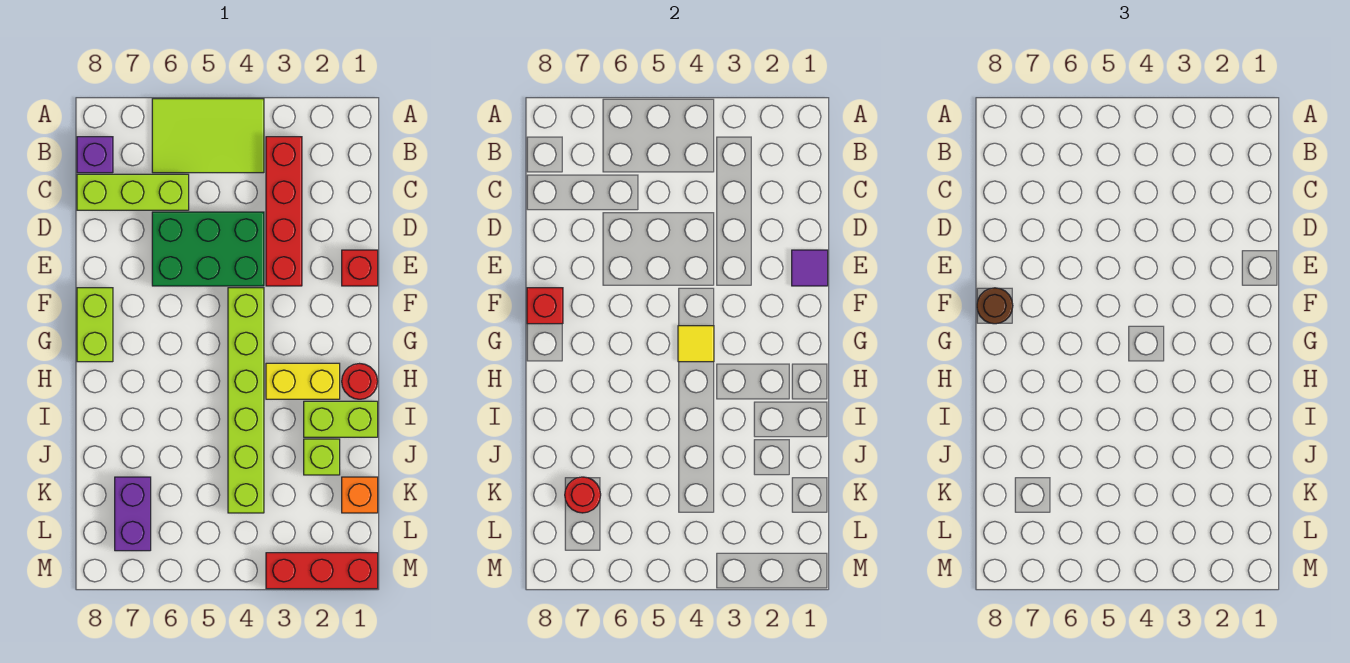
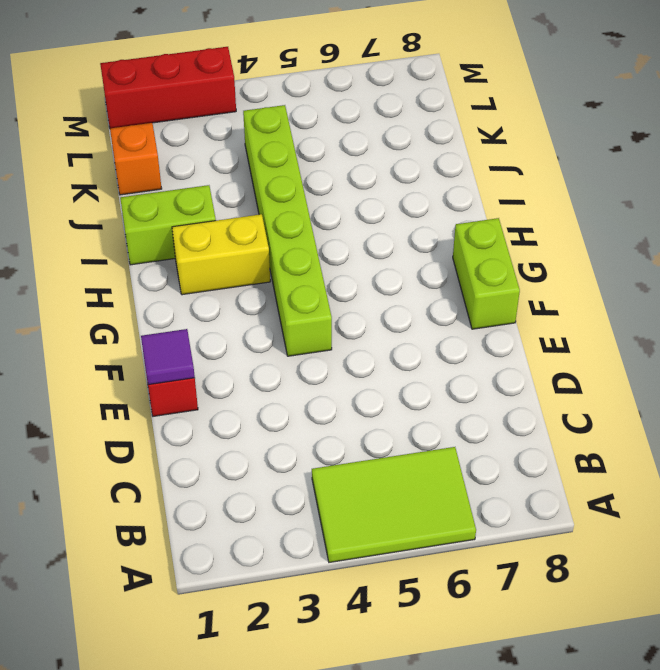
none -> red brick B3:E3 level 1
none -> purple brick B8 level 1
none -> lime brick C6:C8 level 1

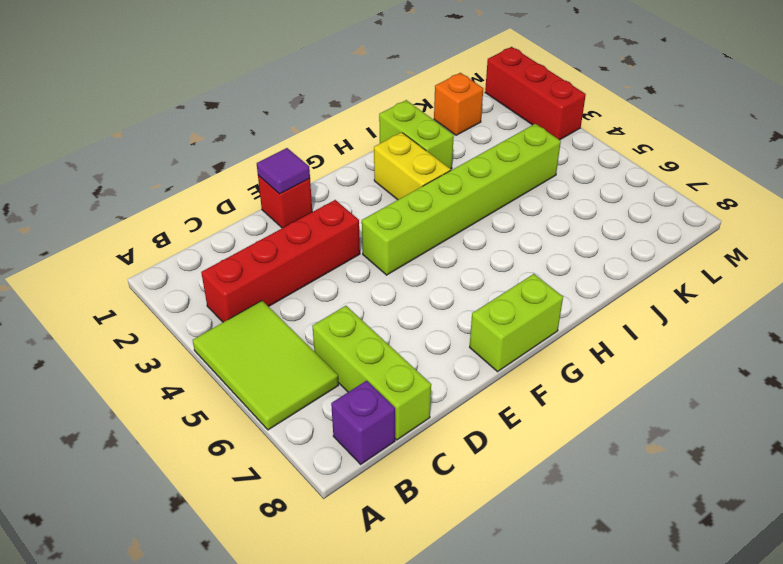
none -> green brick D4:E6 level 1
none -> red round brick H1 level 1
none -> lime brick J2 level 1

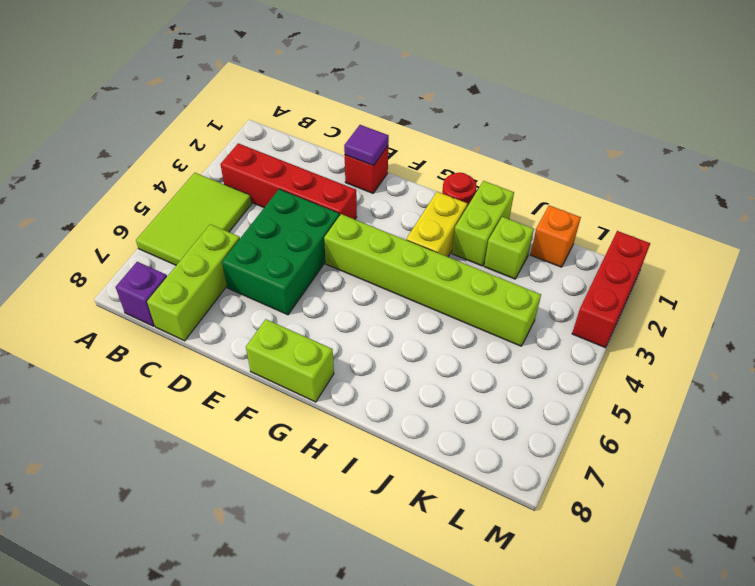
none -> purple brick K7:L7 level 1
none -> red brick F8 level 2
none -> yellow tile G4 level 2

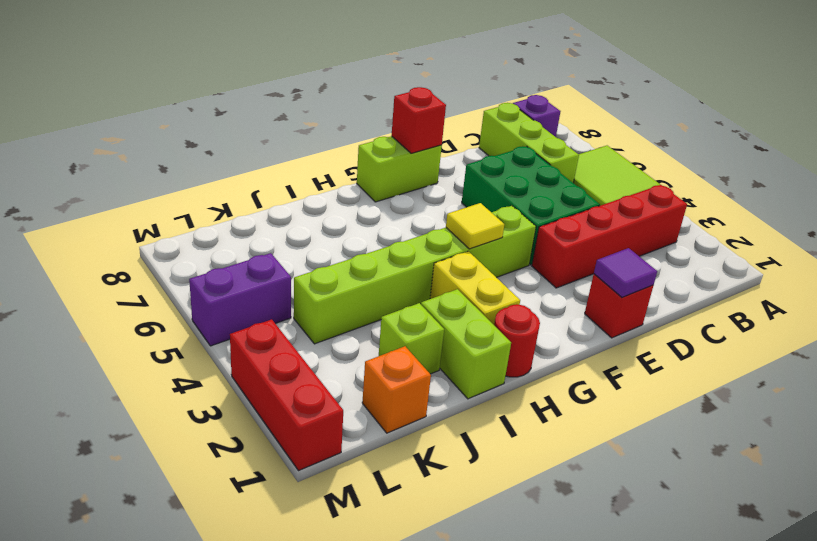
purple brick L5:M5 level 1 -> purple brick K7:L7 level 1
none -> red round brick K7 level 2
none -> brown round brick F8 level 3

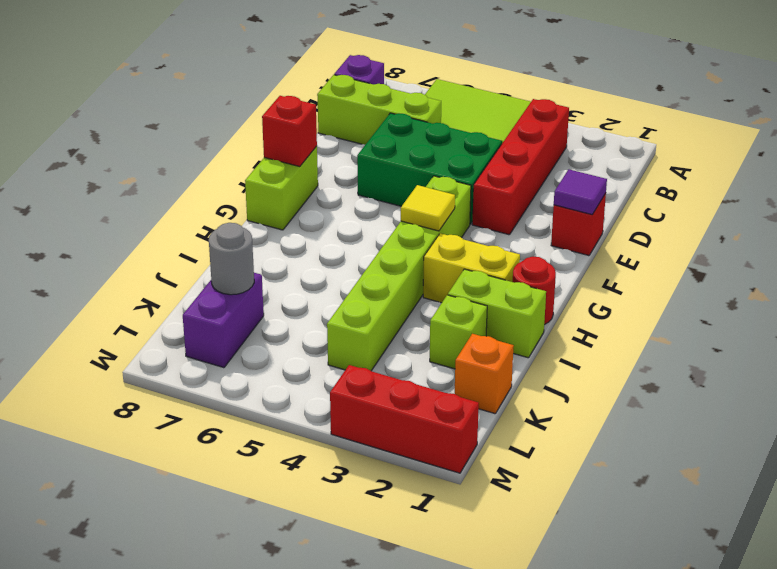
grey round brick K7 level 2 -> red round brick K7 level 2
none -> brown round brick F8 level 3

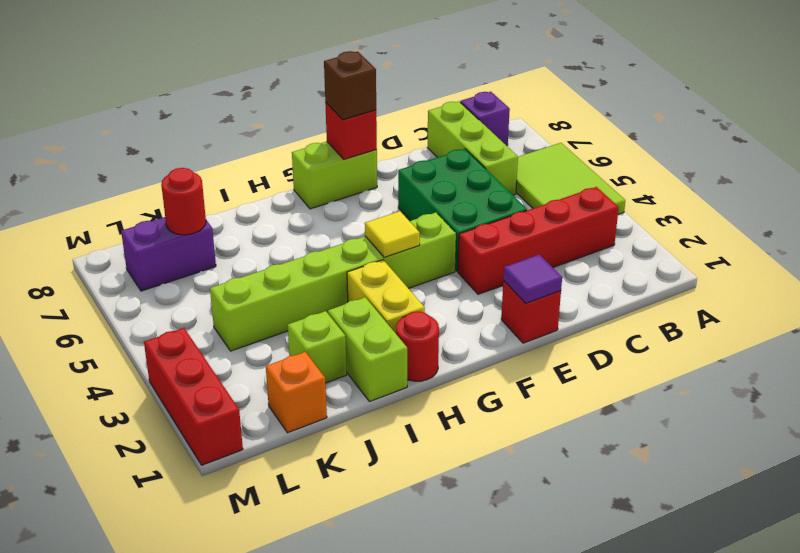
brown brick F8 level 3 -> brown round brick F8 level 3

